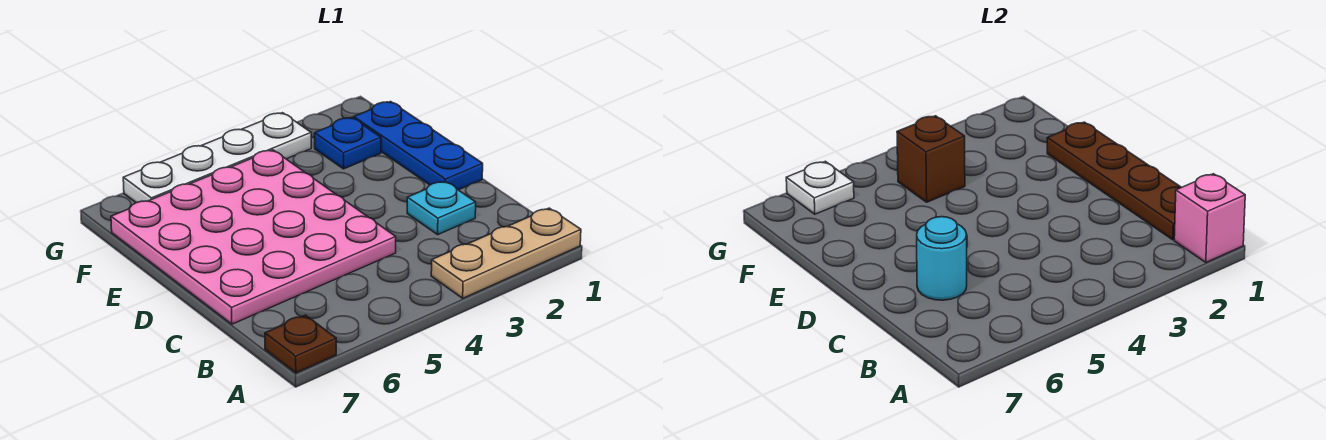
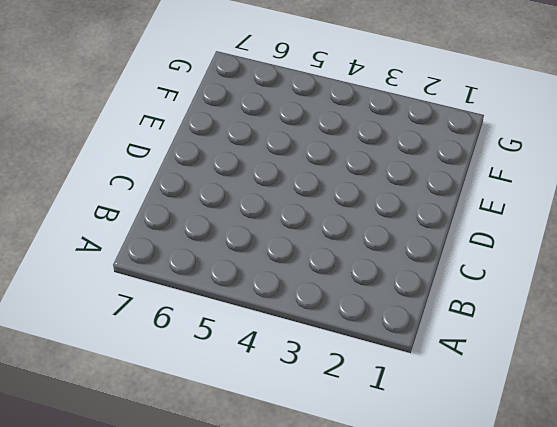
none -> tan plate A1:A3 level 1
none -> brown plate A7 level 1
none -> cyan plate C2 level 1

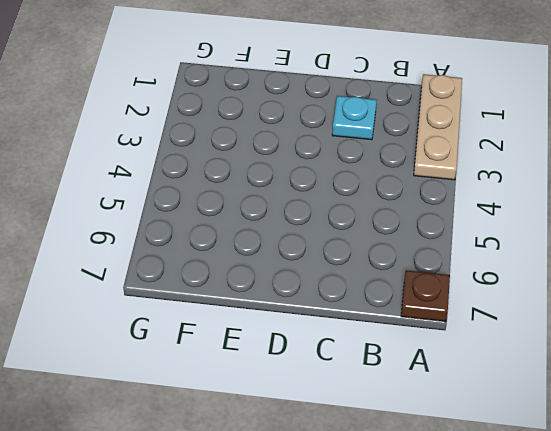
none -> pink plate C4:F7 level 1
none -> blue plate D1:F1 level 1
none -> blue plate F2 level 1

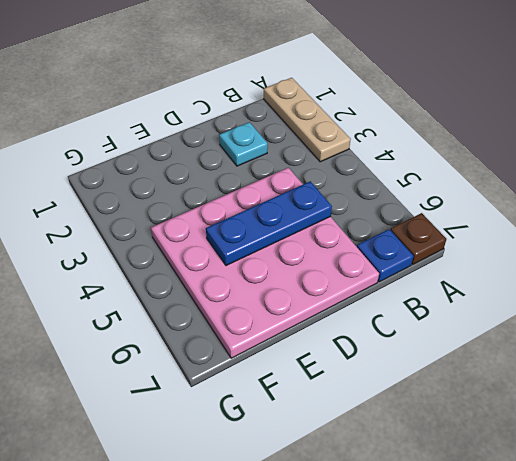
blue plate B7 level 1 -> blue plate F2 level 1
blue plate C5:E5 level 2 -> blue plate D1:F1 level 1
none -> white plate G3:G6 level 1
none -> pink brick A1 level 2
none -> brown plate B1:E1 level 2

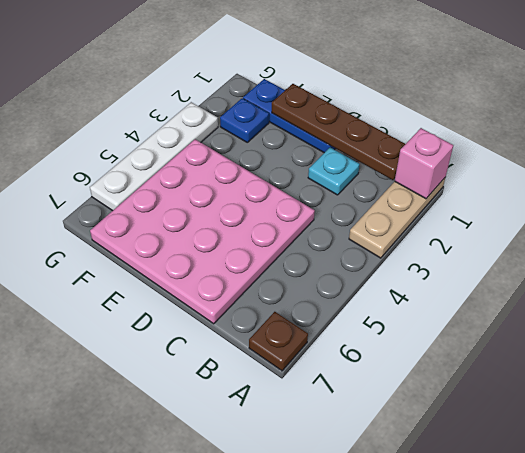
none -> cyan round brick C6 level 2
none -> brown brick F4 level 2
none -> white plate G6 level 2

